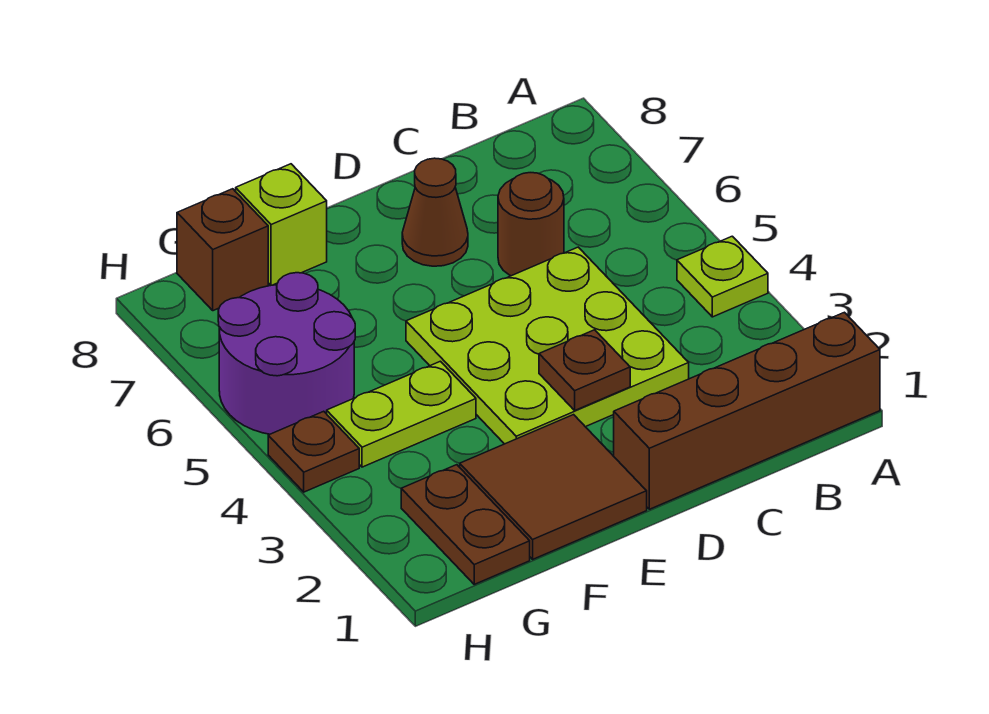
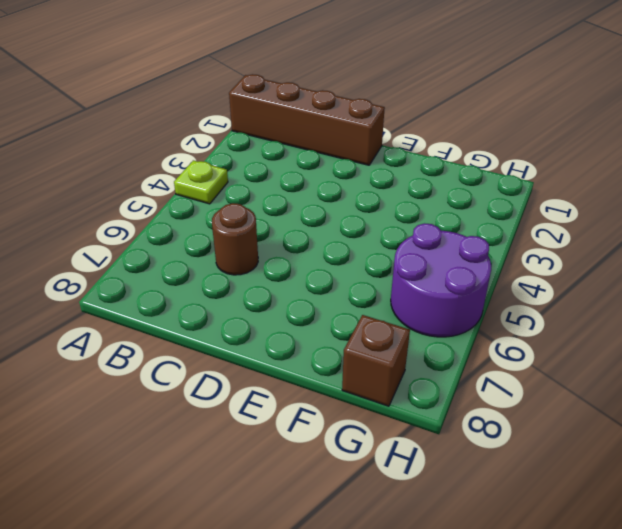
none -> lime plate C3:E5 level 1
none -> brown cone D7 level 1
none -> brown tile E1:F2 level 1

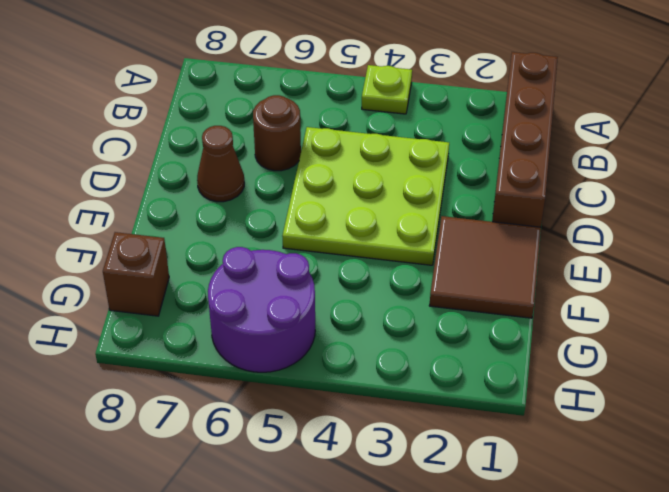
none -> lime plate F4:G4 level 1
none -> lime brick F8 level 1
none -> brown plate G1:G2 level 1

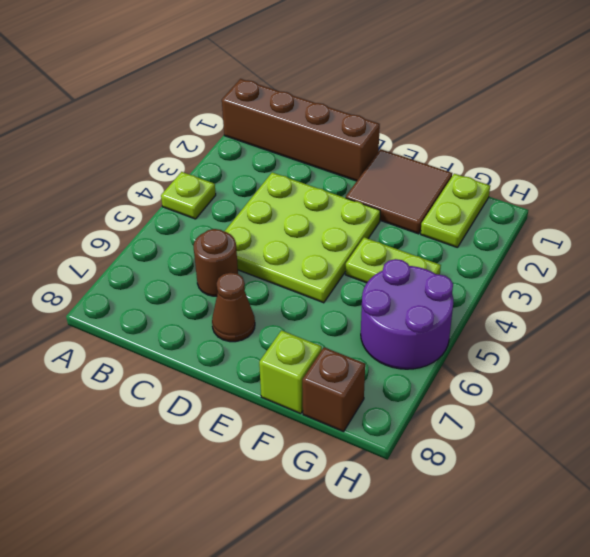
lime plate G1:G2 level 1 -> brown plate G1:G2 level 1
none -> brown plate H4 level 1
none -> brown plate D3 level 2

